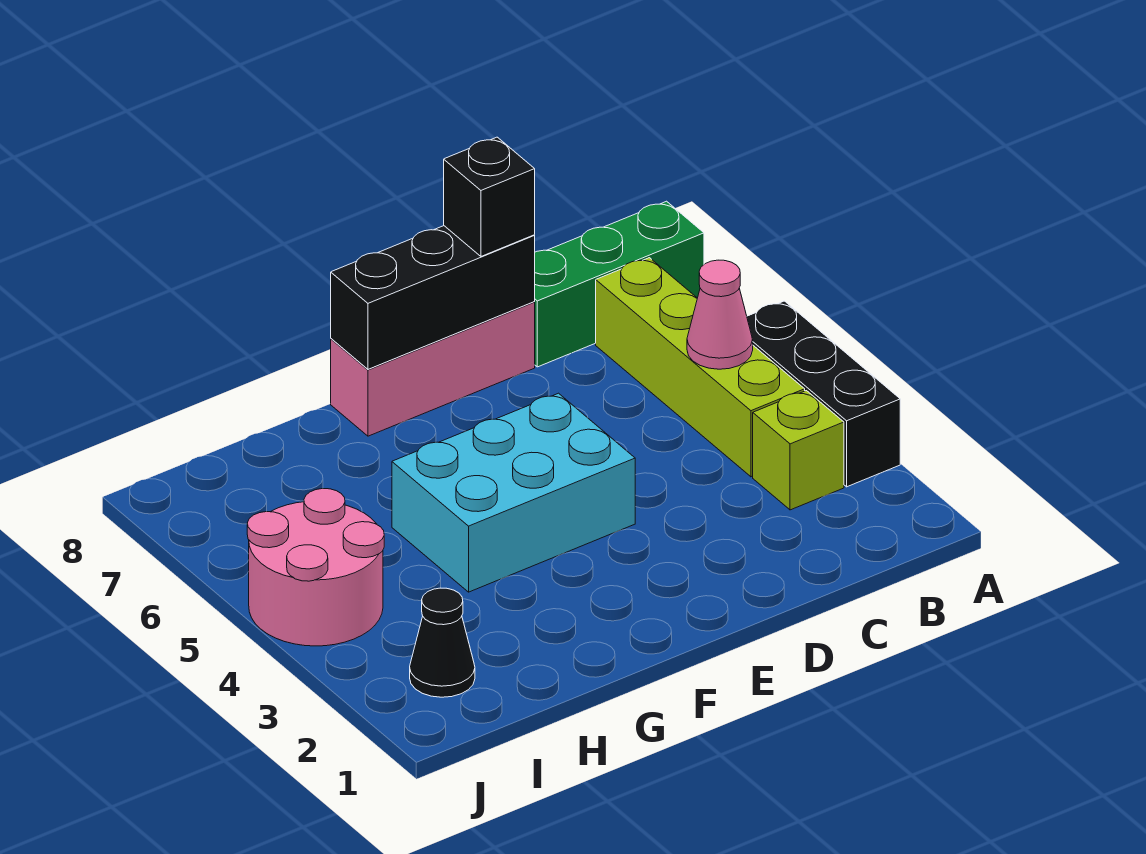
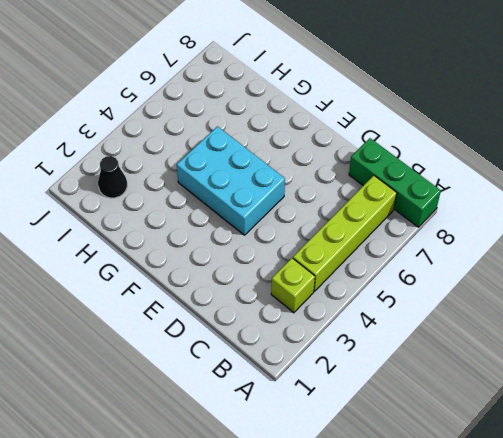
none -> black brick A3:A5 level 1
none -> pink brick D8:F8 level 1

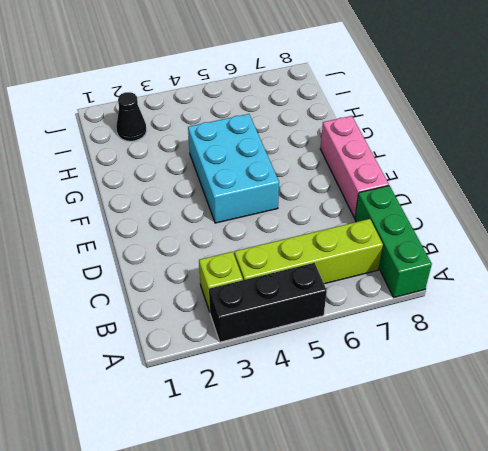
none -> pink round brick I4:J5 level 1
none -> pink cone B5 level 2

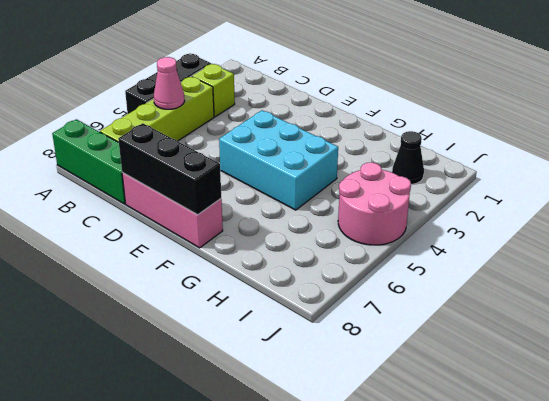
none -> black brick D8 level 3

